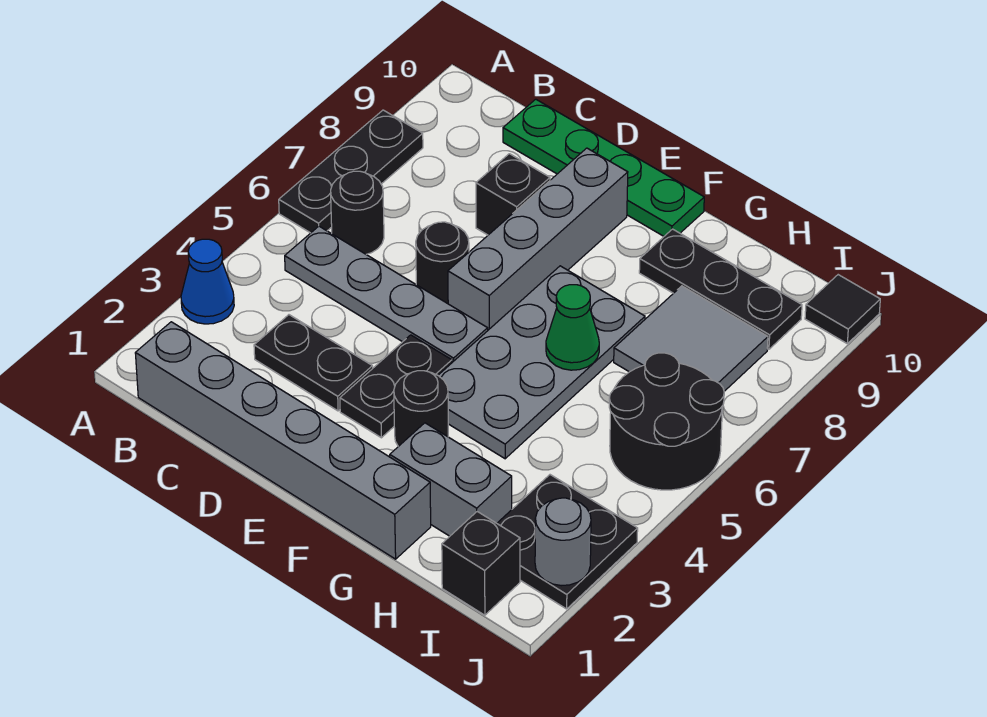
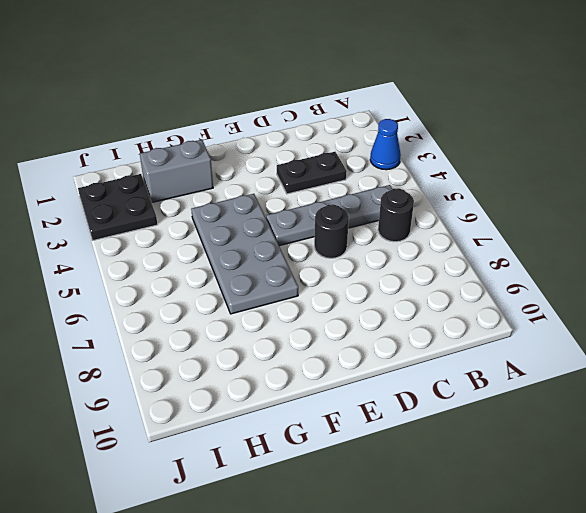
none -> black plate A6:A8 level 1
none -> grey brick B1:G1 level 1
none -> green plate C10:F10 level 1

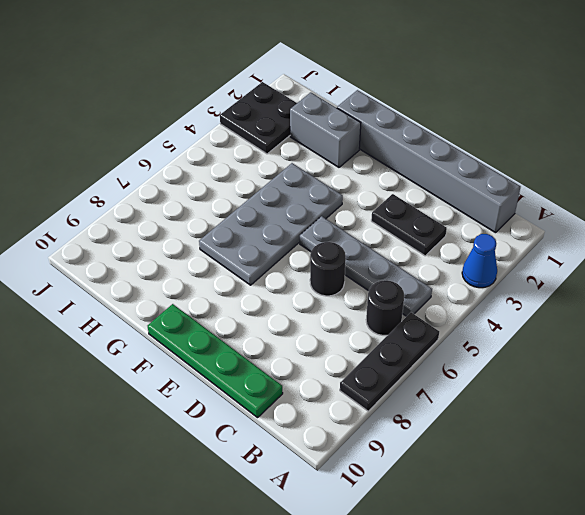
none -> black brick D8 level 1
none -> black plate E3:E4 level 1
none -> grey brick E6:E9 level 1

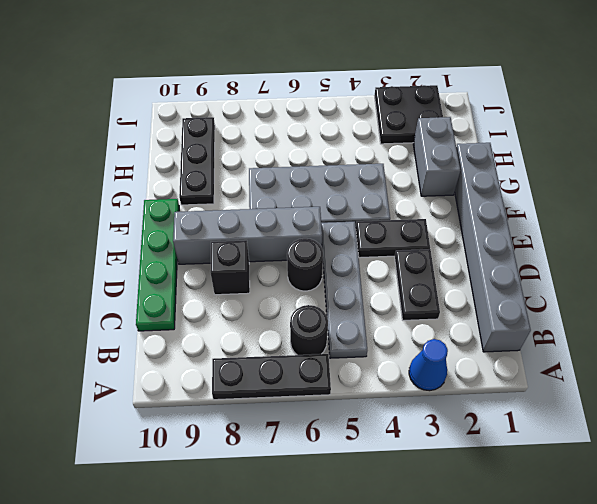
none -> black round brick F3 level 1
none -> grey tile H7:I8 level 1
none -> black brick I1 level 1

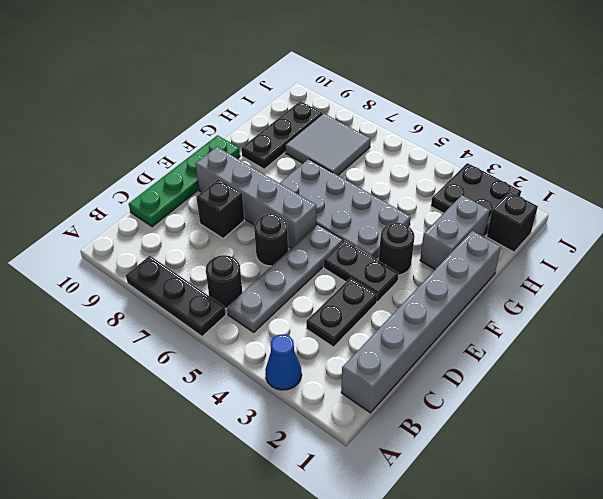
none -> black round brick I5:J6 level 1
none -> black tile J10 level 1
none -> green cone G6 level 2

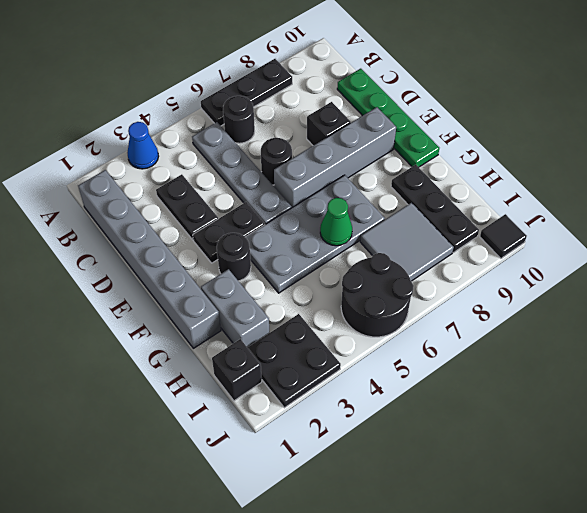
none -> grey round brick J2 level 2

